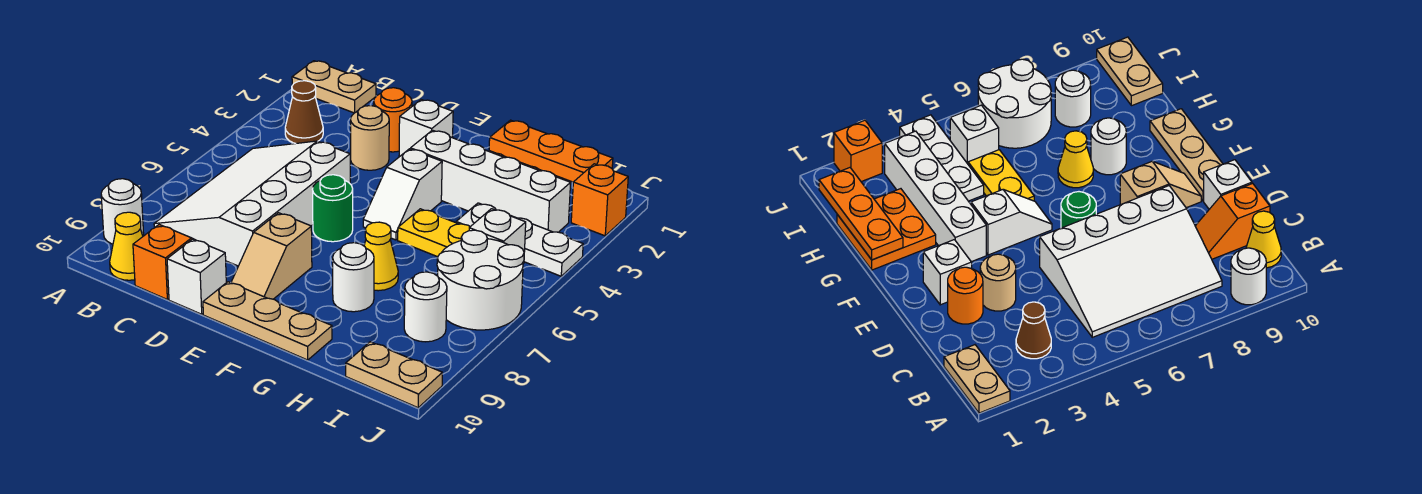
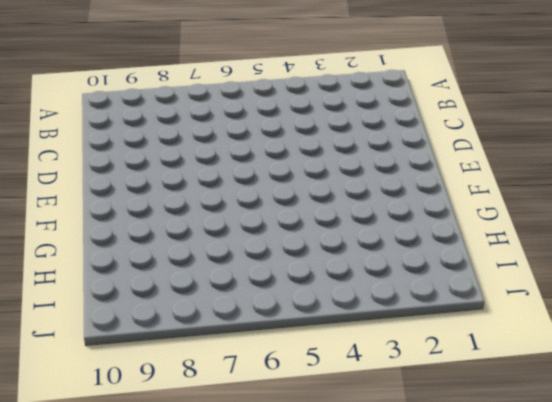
none -> tan plate A1:B1 level 1
none -> white round brick A9 level 1
none -> brown cone B3 level 1

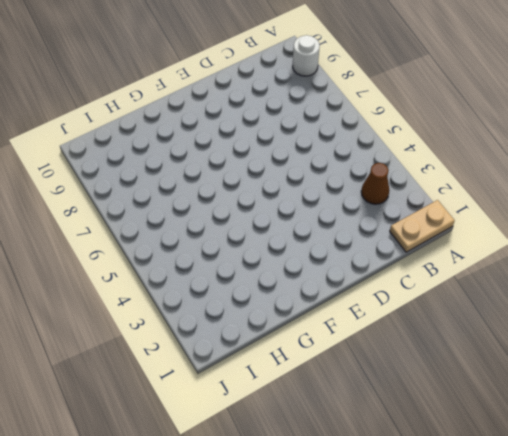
none -> white slope B5:D8 level 1 top D
none -> yellow cone B10 level 1
none -> orange slope C9:C10 level 1 top 10

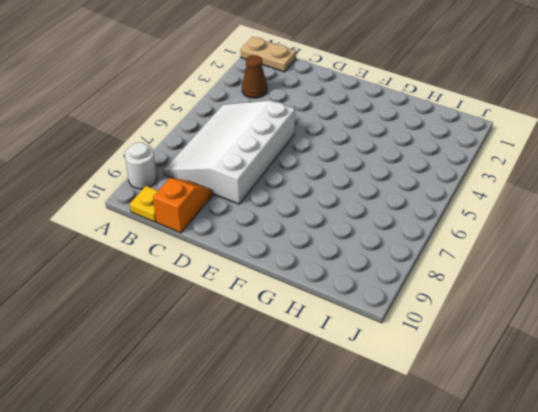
yellow plate B10 level 1 -> yellow cone B10 level 1
none -> orange round brick D2 level 1
none -> tan round brick D3 level 1
none -> white brick D10 level 1

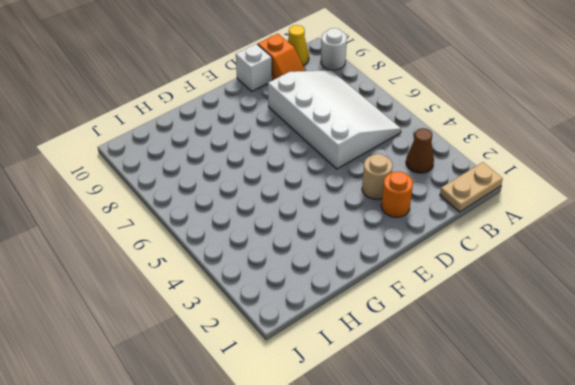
none -> white brick E2 level 1
none -> green round brick E6 level 1
none -> tan slope E8:E9 level 1 top 8

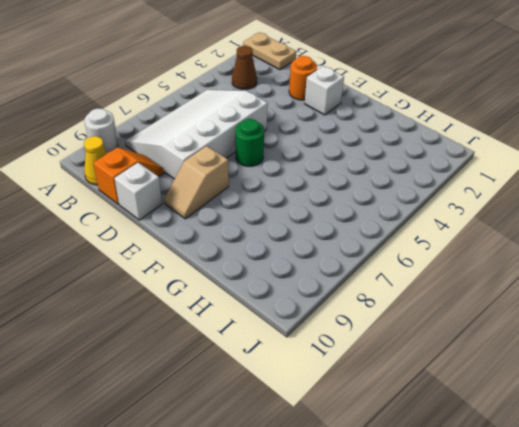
none -> tan round brick D3 level 1
none -> tan plate E10:G10 level 1
none -> white brick F3:I3 level 1

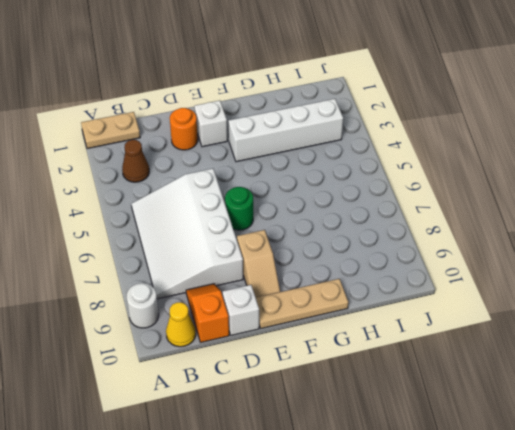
none -> tan round brick D3 level 1
none -> white slope F4:F5 level 1 top 4
none -> orange plate G1:H2 level 1

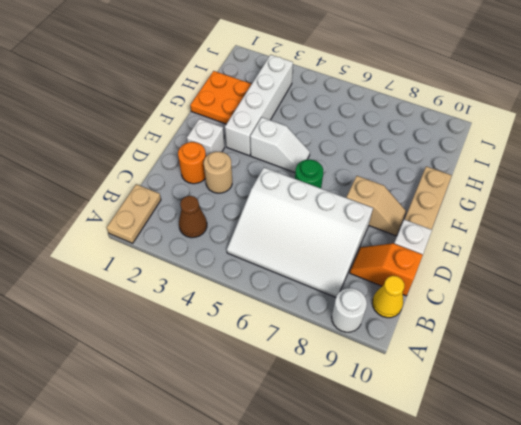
none -> yellow plate G5:H5 level 1
none -> yellow cone G7 level 1
none -> white round brick G8 level 1

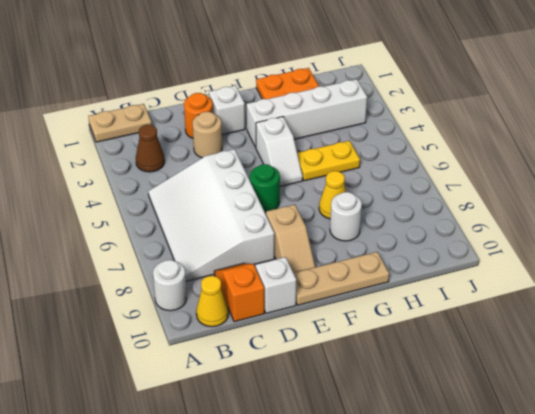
none -> white plate H4:J4 level 1
none -> white brick I5 level 1
none -> white round brick I6:J7 level 1

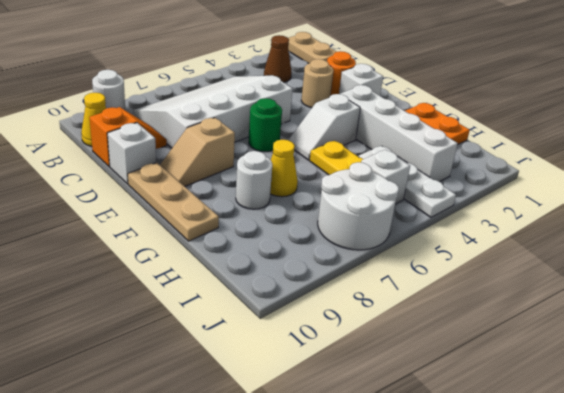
none -> white round brick I8 level 1
none -> tan plate I10:J10 level 1
none -> orange brick J2 level 1

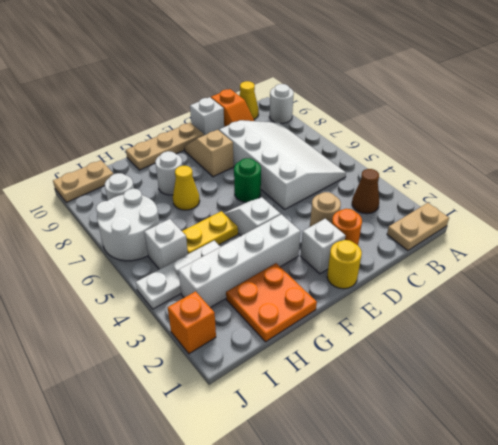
yellow round brick E1 level 1 -> none
none -> orange plate G1:I1 level 2

